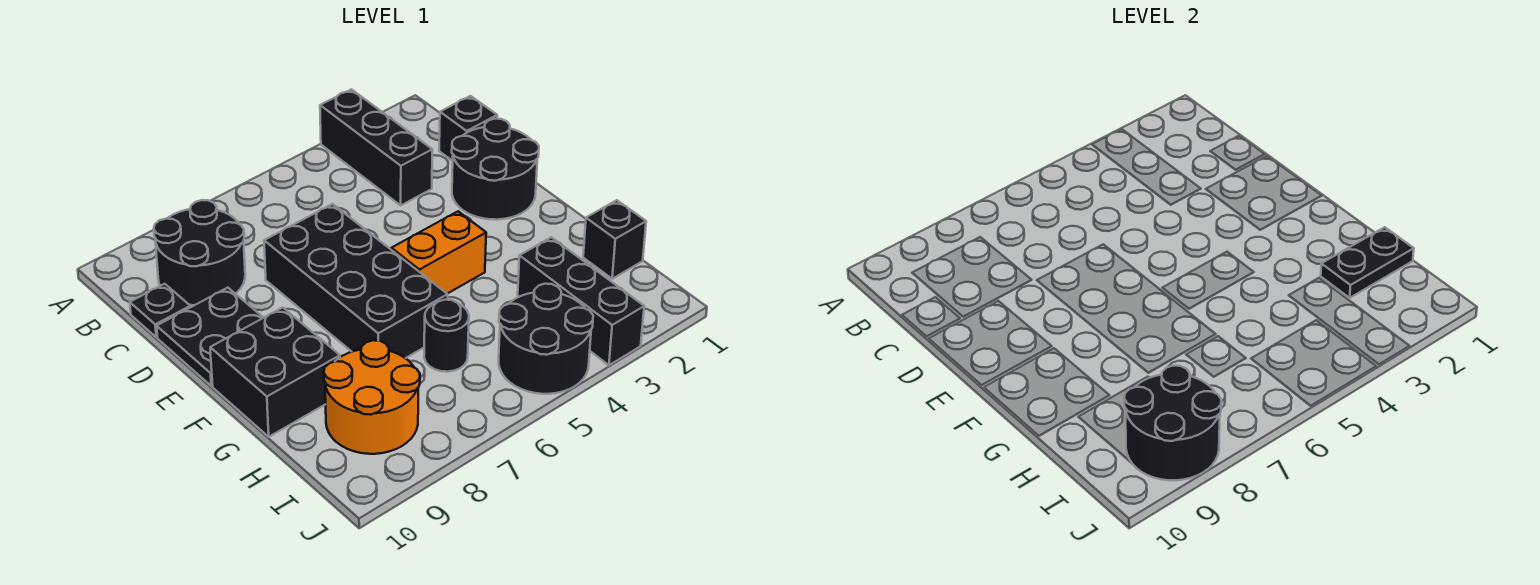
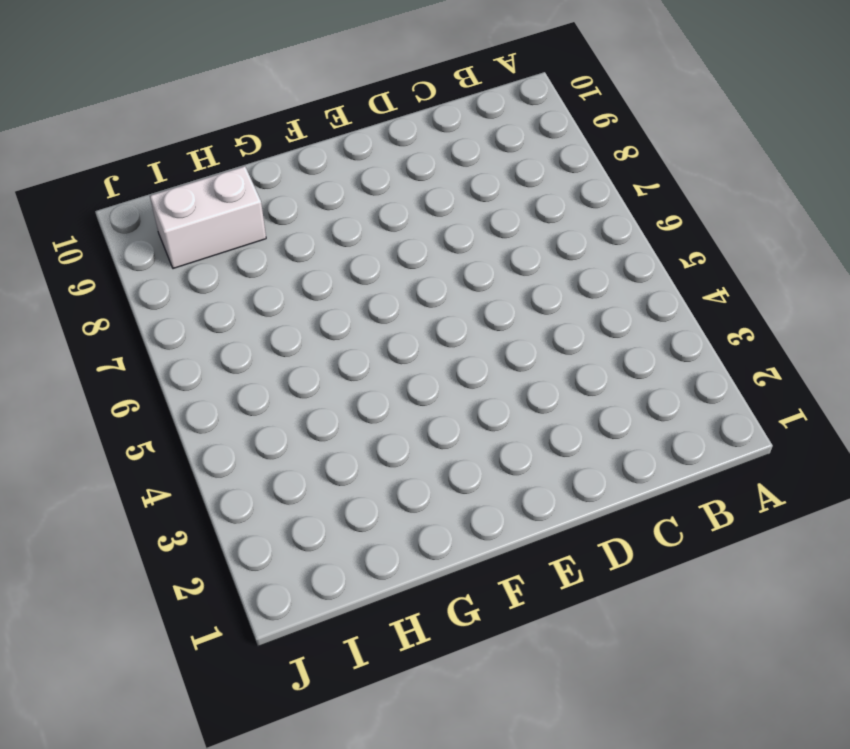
white brick H9:I9 level 1 -> orange round brick H8:I9 level 1
none -> black brick A3:C3 level 1
none -> black round brick B8:C9 level 1
none -> black brick C1 level 1

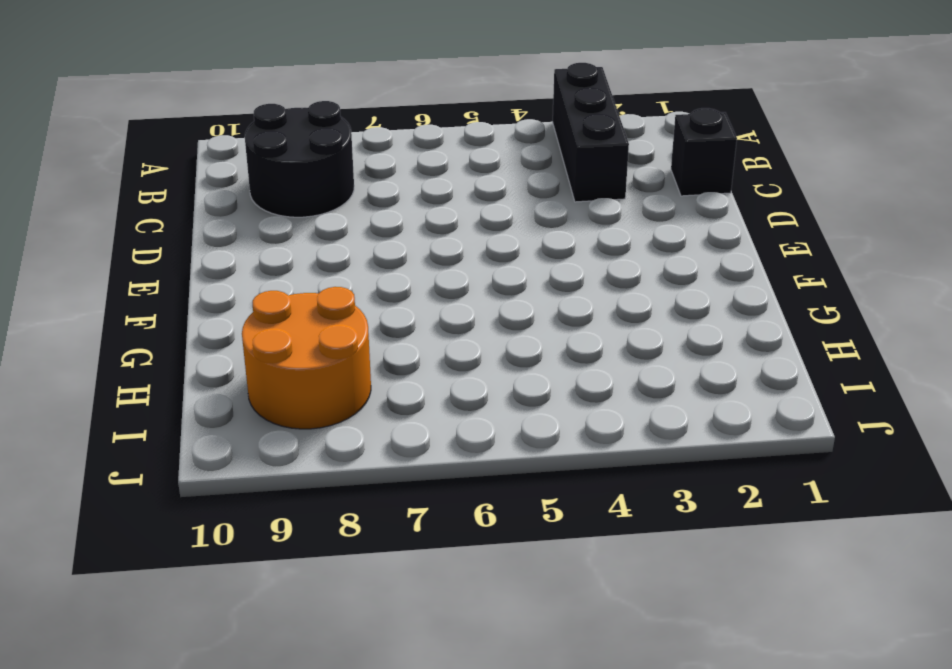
none -> black plate C10 level 1
none -> black round brick D1:E2 level 1
none -> black brick D6:G7 level 1

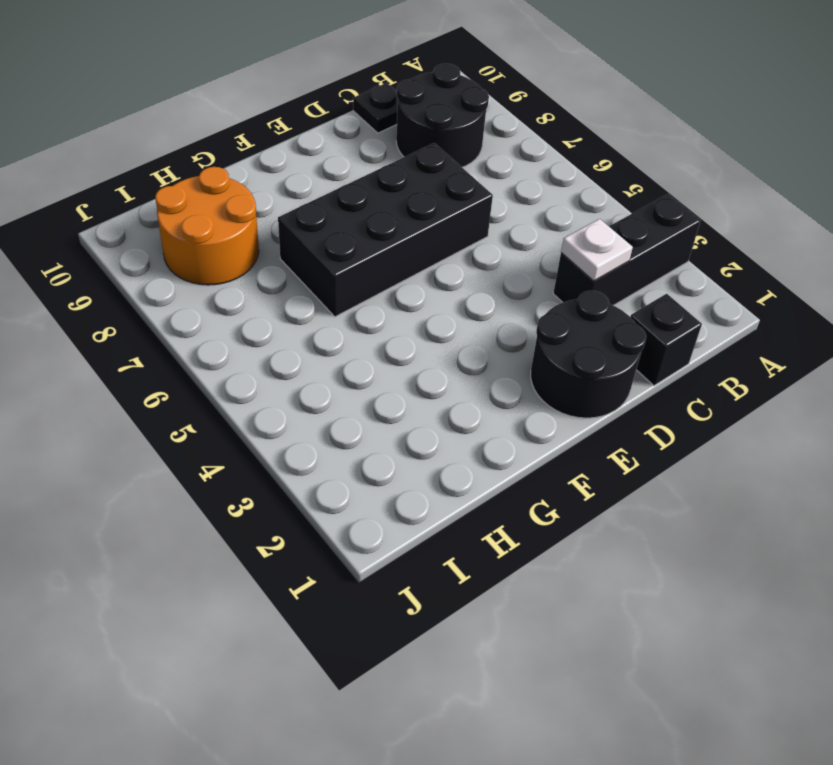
white plate C3 level 2 -> none
none -> black plate D9:E10 level 1
none -> orange brick F4:F5 level 1
none -> black brick F9:G10 level 1

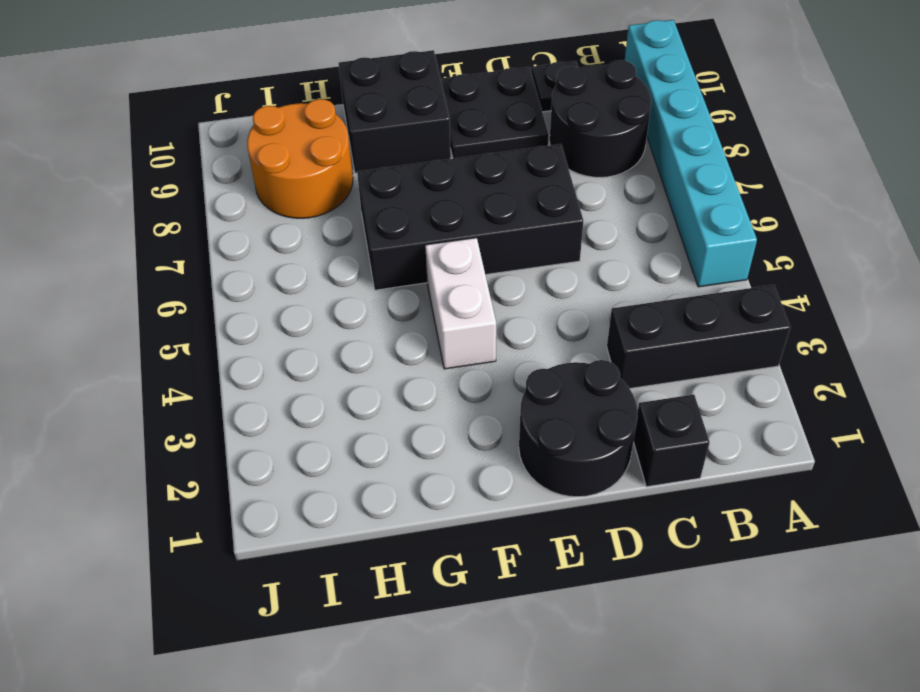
cyan brick A5:A10 level 1 -> none
white brick F4:F5 level 1 -> orange brick F4:F5 level 1
none -> black brick H1 level 1
none -> black brick H3:J3 level 1
none -> black round brick H6 level 1

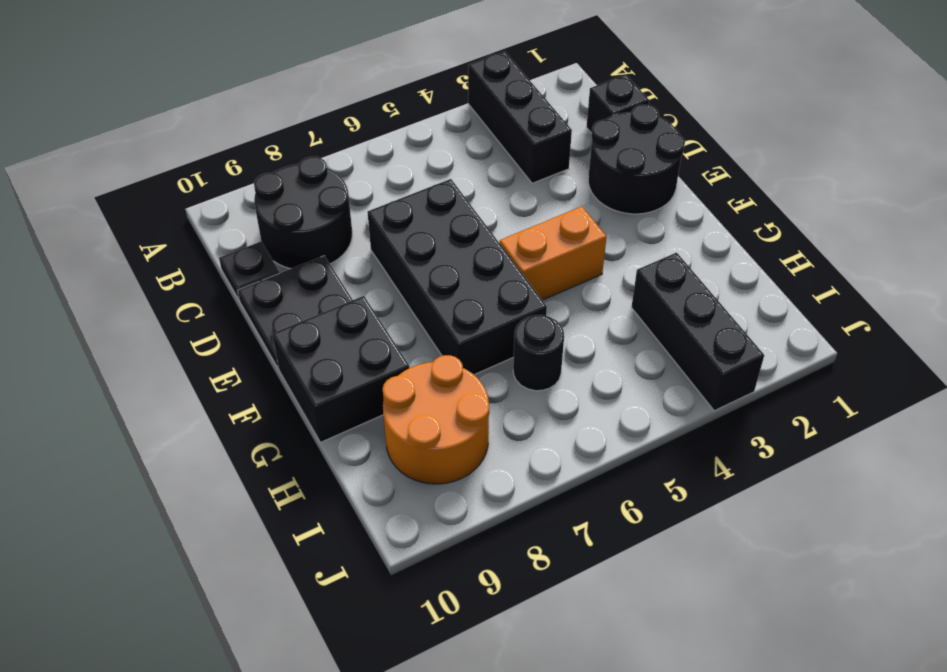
none -> black brick H1 level 1
none -> black round brick I4:J5 level 1
none -> black plate H1:H2 level 2

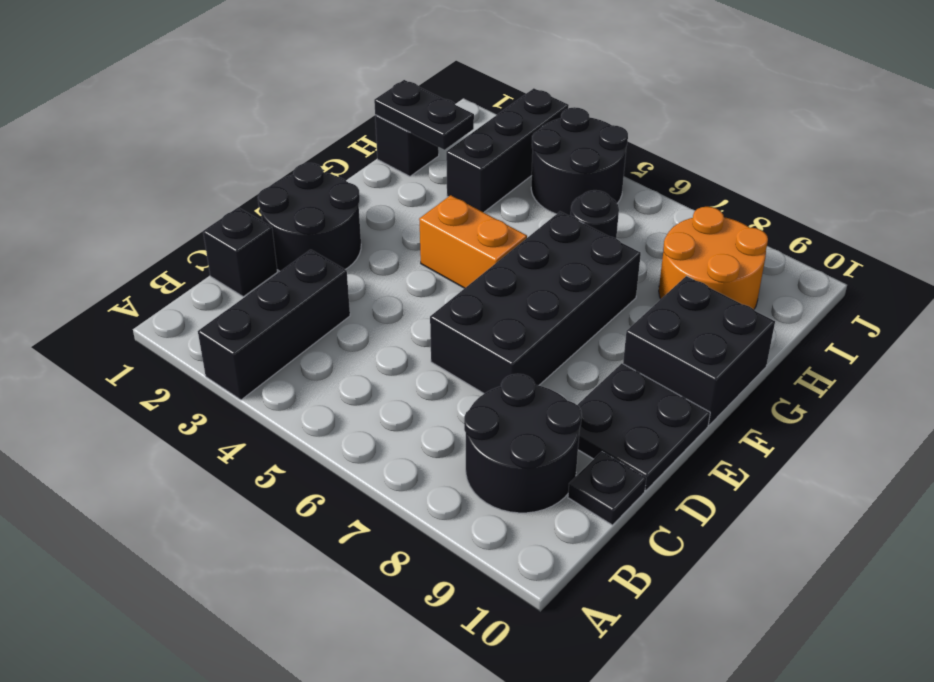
none -> black round brick I8:J9 level 2

